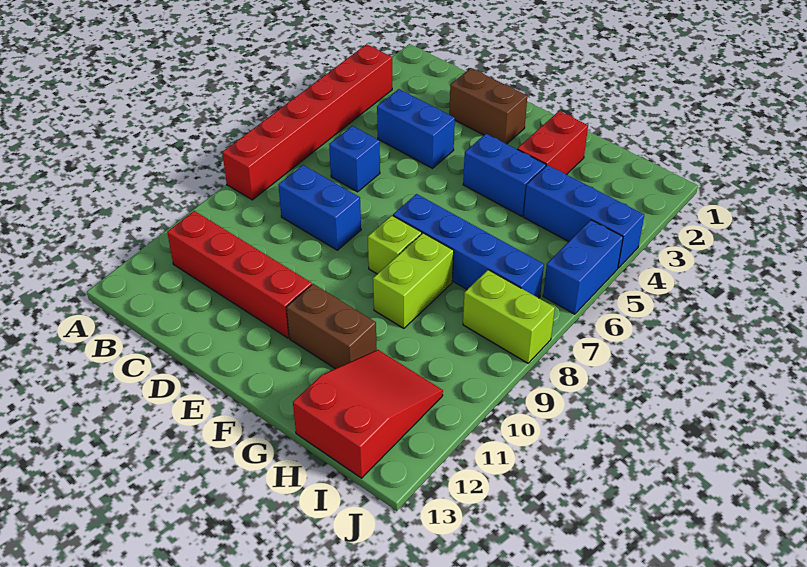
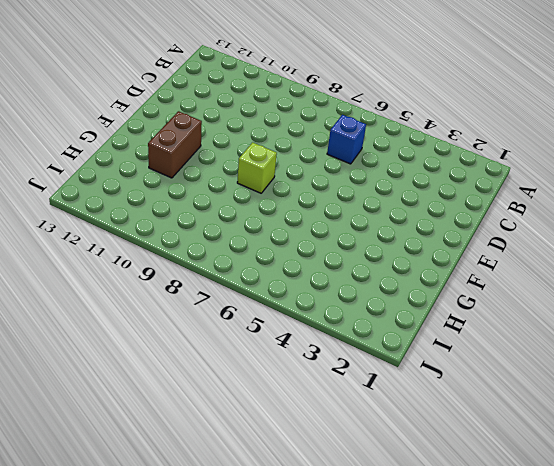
none -> red brick A3:A8 level 1
none -> red brick B11:E11 level 1
none -> blue brick C4:D4 level 1

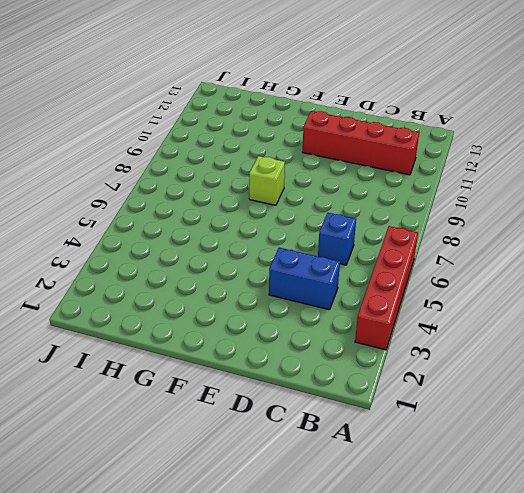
red brick A3:A6 level 1 -> red brick A3:A8 level 1
none -> blue brick C8:D8 level 1
none -> brown brick D2:E2 level 1
none -> blue brick F4:G4 level 1

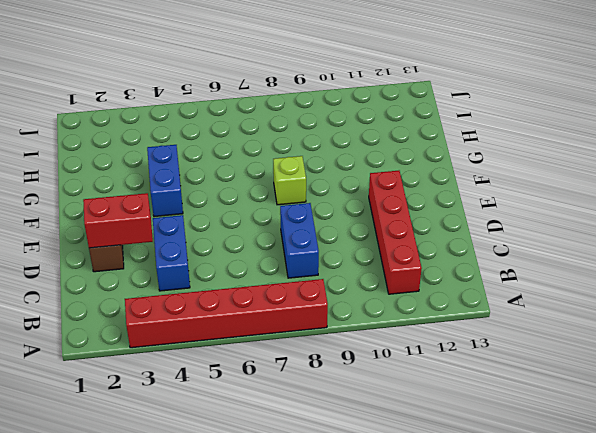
red brick D2:D3 level 2 -> red brick G2:G3 level 1
none -> blue brick C6 level 1
none -> blue brick F7:I7 level 1
none -> brown brick F11:G11 level 1

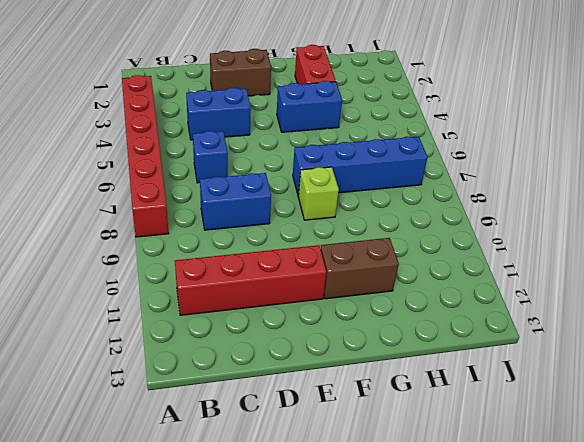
none -> lime brick G8:G9 level 1
none -> blue brick H4:J4 level 1
none -> red slope H11:I13 level 1 top 13

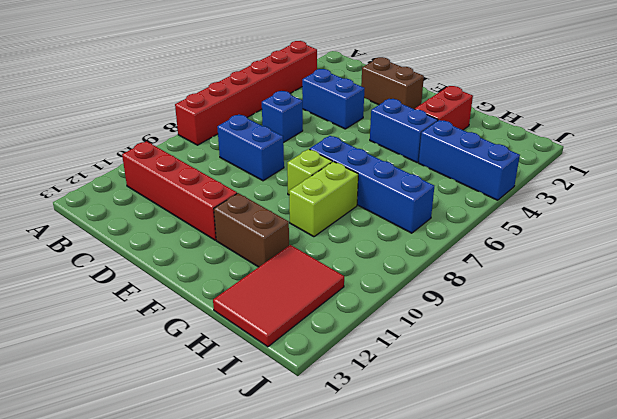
red tile H11:I13 level 1 -> red slope H11:I13 level 1 top 13
none -> lime brick I8:J8 level 1
none -> blue brick J5:J6 level 1

